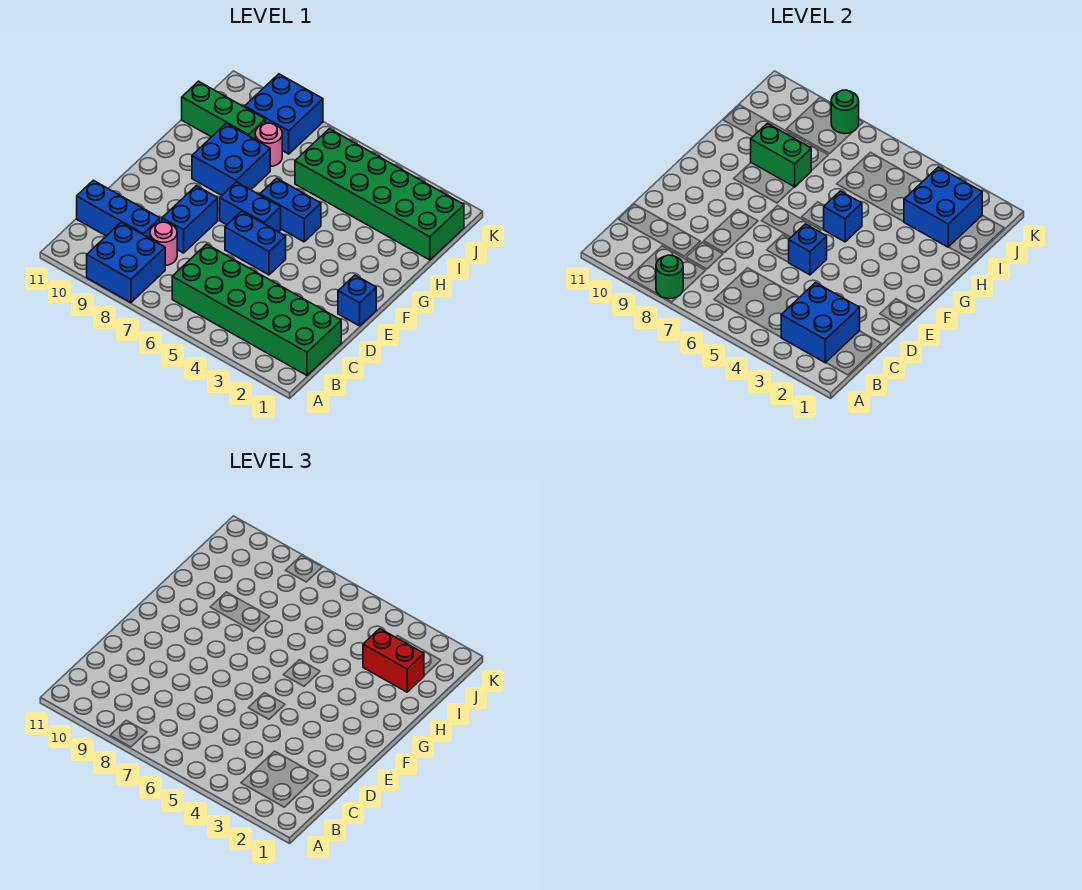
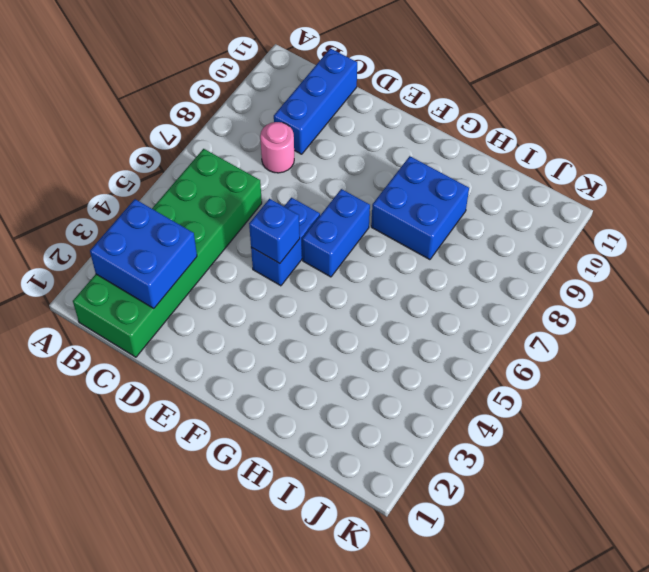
none -> blue brick A8:B9 level 1
none -> blue brick D8:E8 level 1
none -> blue brick E1 level 1

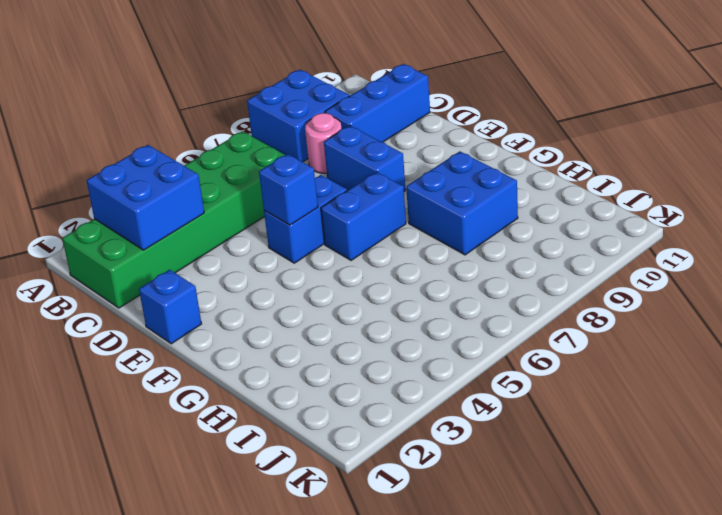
none -> blue brick G5:G6 level 1
none -> green brick I1:J6 level 1
none -> pink round brick I8 level 1

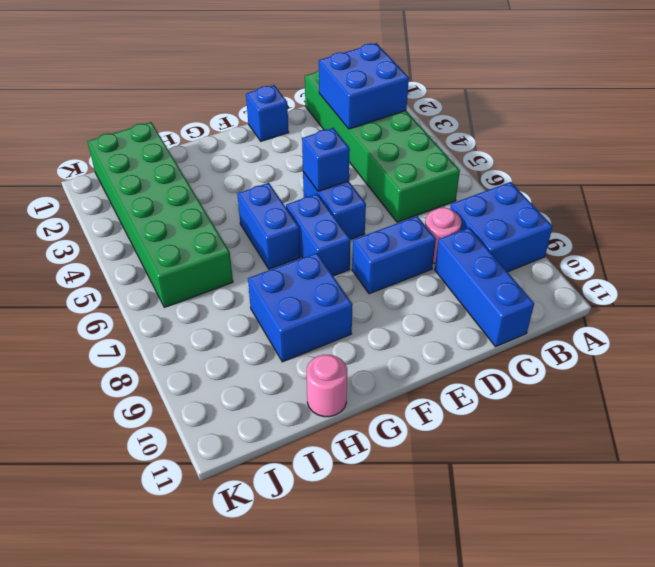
pink round brick H11 level 1 -> pink round brick I8 level 1
none -> green brick I9:I11 level 1
none -> blue brick J8:K9 level 1
none -> green round brick A8 level 2

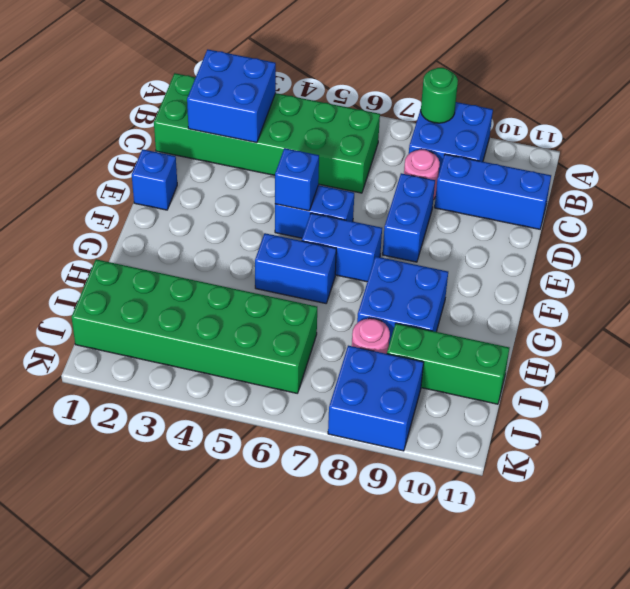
none -> blue brick G5 level 2
none -> green brick H8:H9 level 2
none -> blue brick I2:J3 level 2

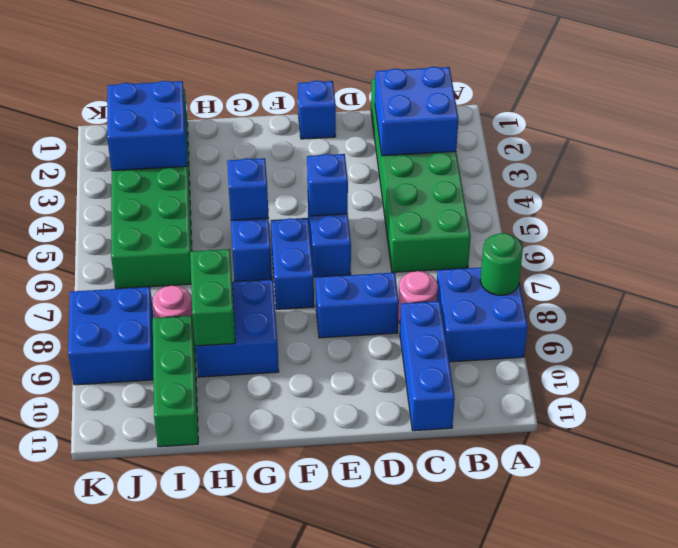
none -> green round brick K8 level 2
none -> red brick I2:I3 level 3

